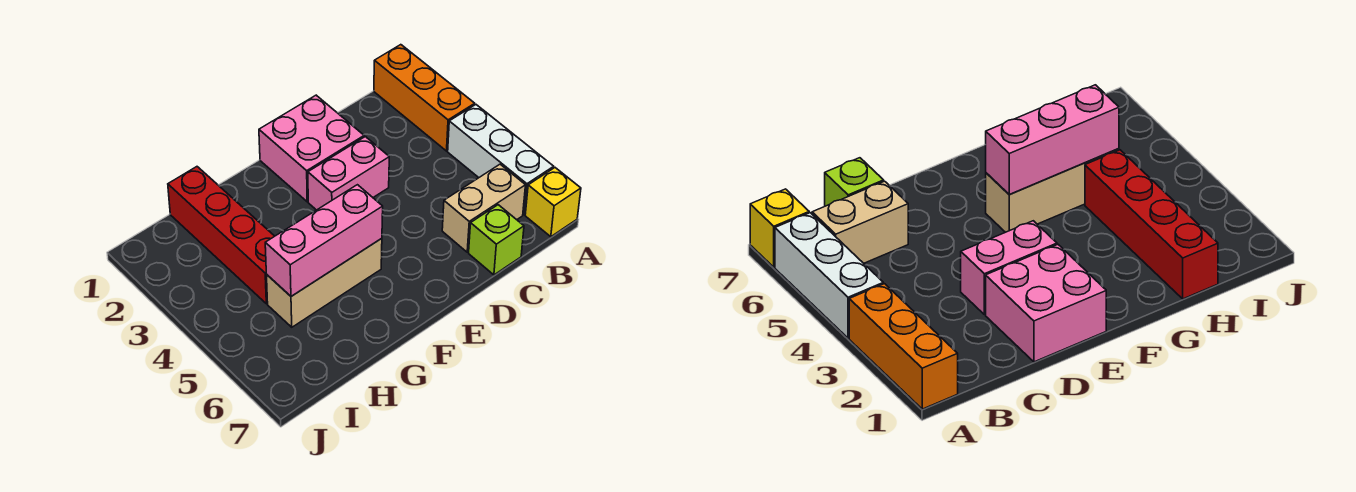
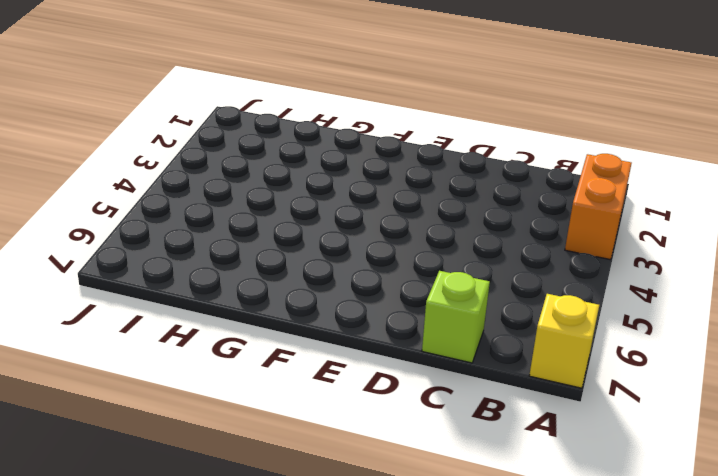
orange brick A2:A3 level 1 -> orange brick A1:A3 level 1
none -> white brick A4:A6 level 1
none -> tan brick B6:C6 level 1

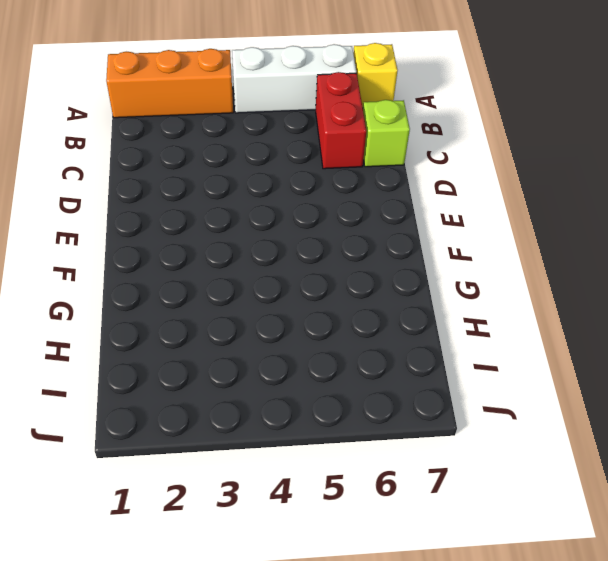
red brick B6:C6 level 1 -> tan brick B6:C6 level 1
none -> pink brick D1:E2 level 1
none -> pink brick D3:E3 level 1

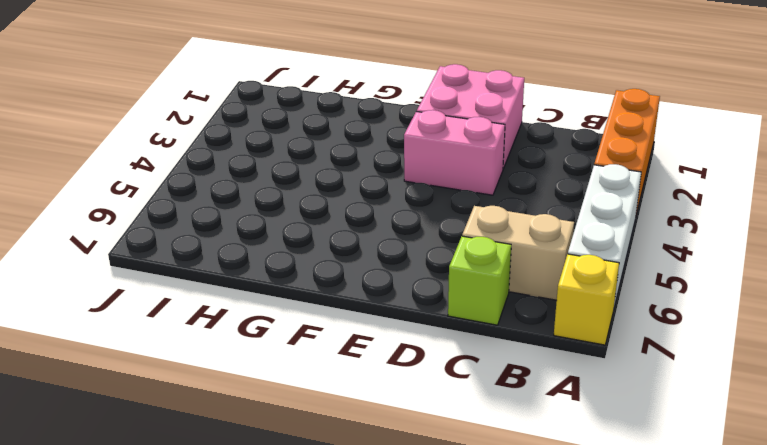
none -> tan brick F5:H5 level 1
none -> red brick H1:H4 level 1

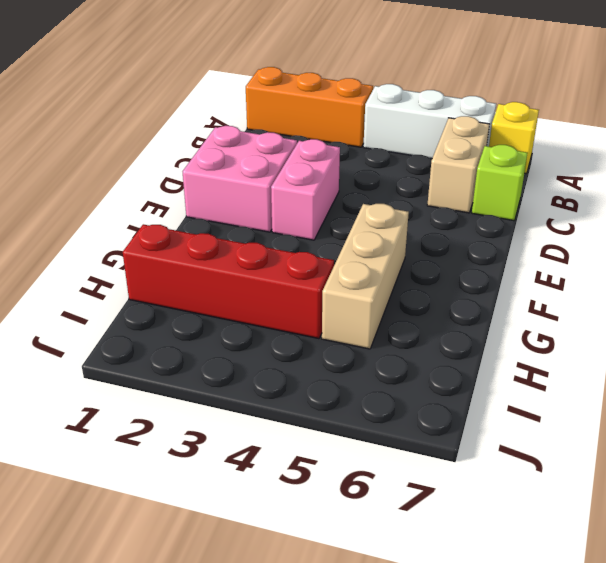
none -> pink brick F5:H5 level 2

